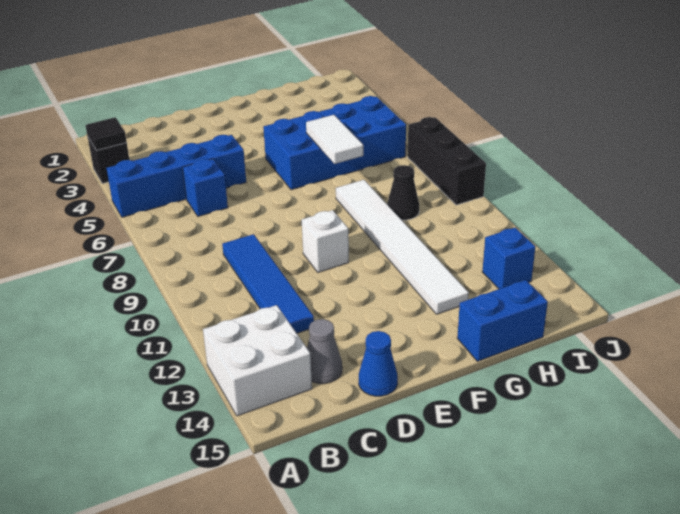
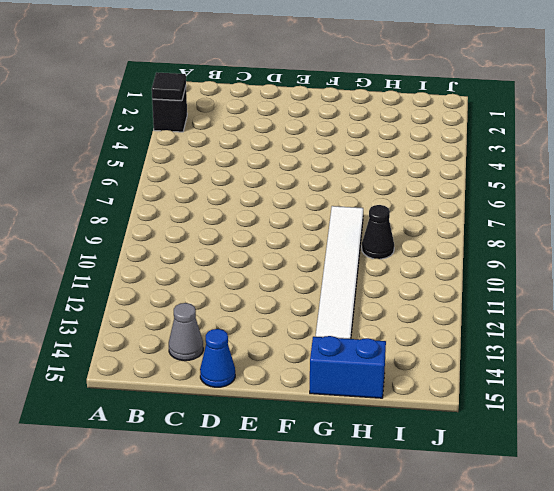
none -> blue brick A5:D5 level 1
none -> white brick A13:B14 level 1
none -> blue brick C6 level 1

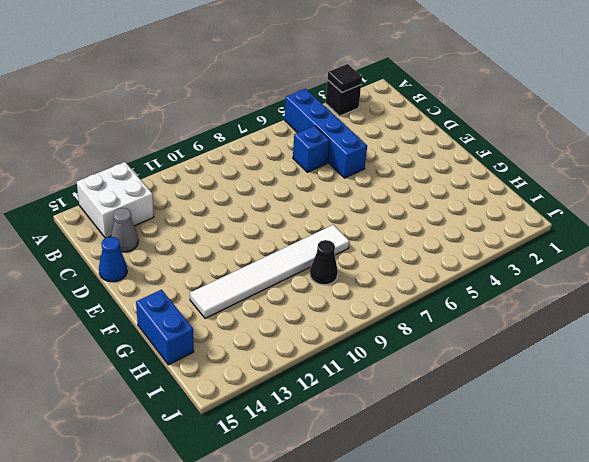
none -> blue tile C9:C12 level 1
none -> white brick E10 level 1
none -> blue brick F5:I6 level 1

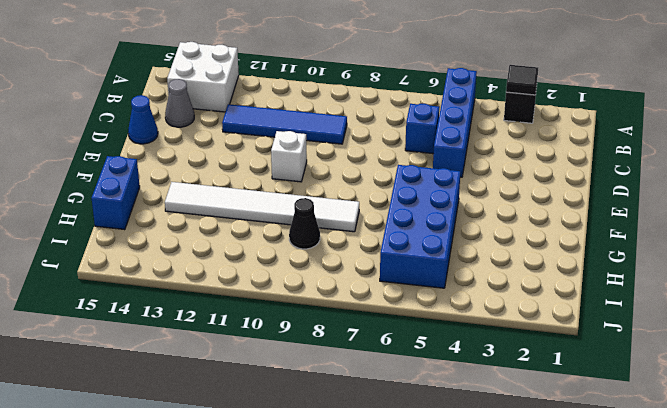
none -> blue brick I13 level 1
none -> black brick J7:J9 level 1
none -> white tile G6:G7 level 2

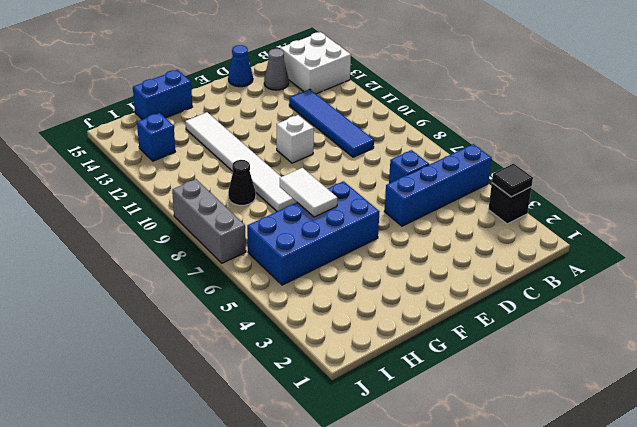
grey brick J7:J9 level 1 -> black brick J7:J9 level 1

